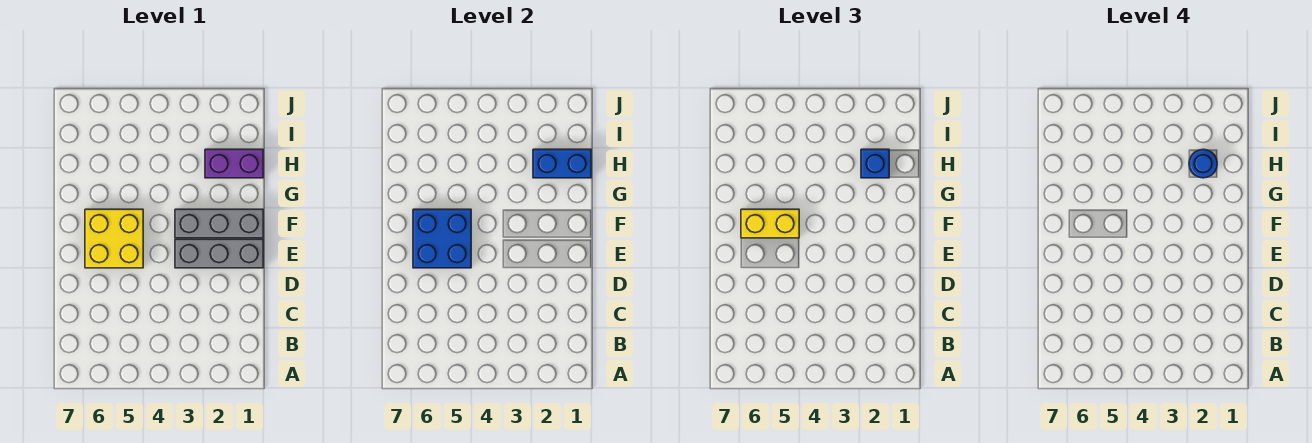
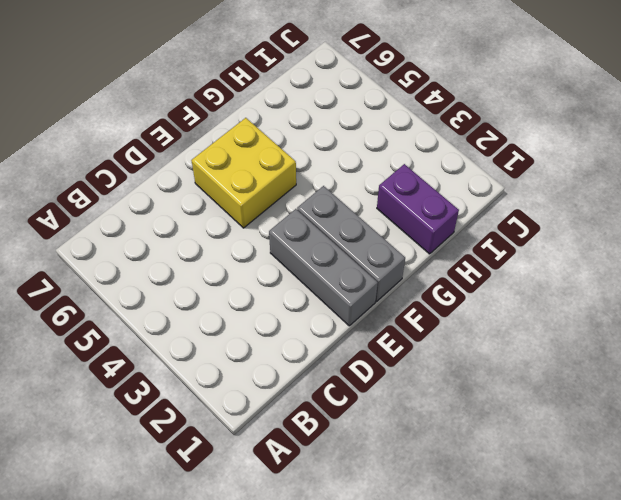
none -> blue brick E5:F6 level 2
none -> blue brick H1:H2 level 2

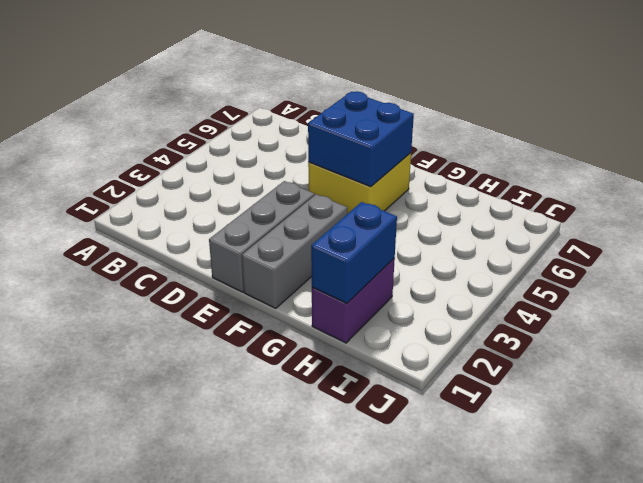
none -> yellow brick F5:F6 level 3
none -> blue brick H2 level 3

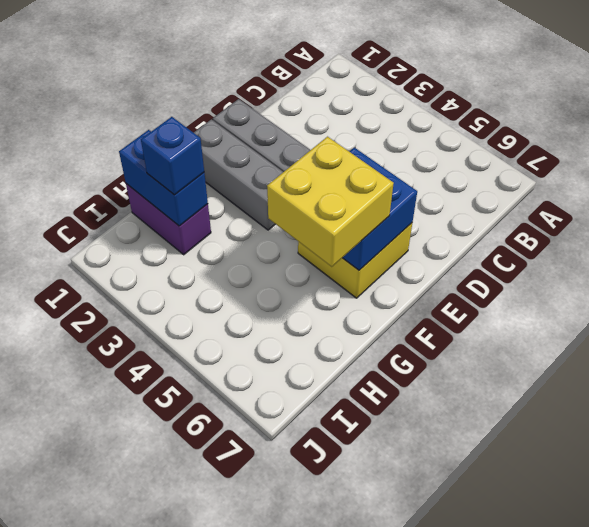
yellow brick F5:G6 level 3 -> yellow brick F5:F6 level 3
none -> blue round brick H2 level 4

